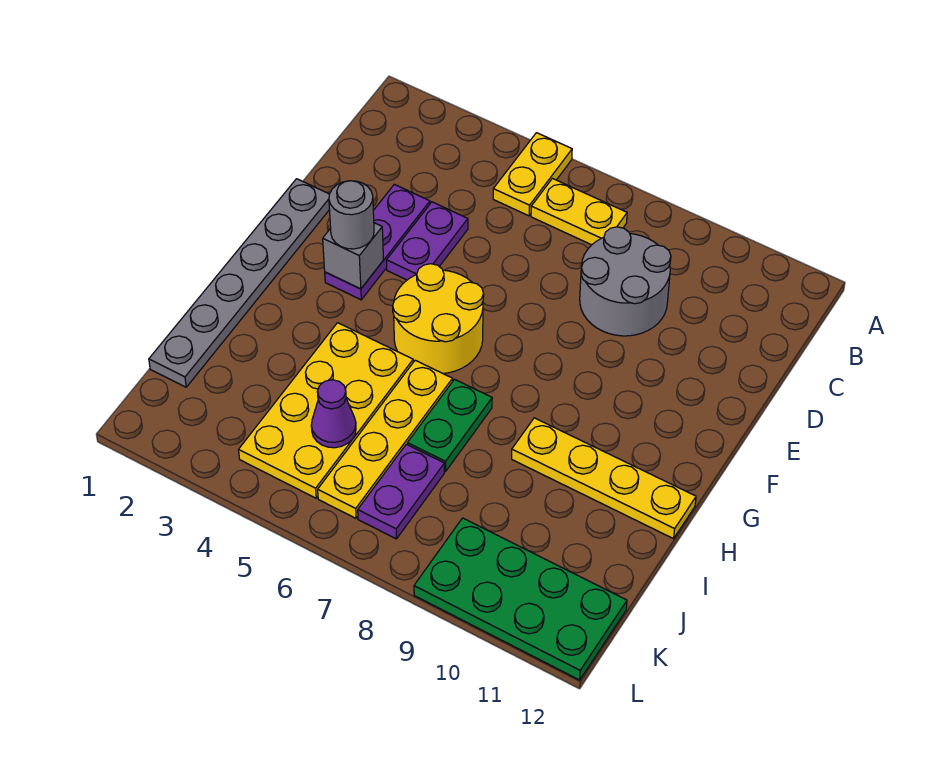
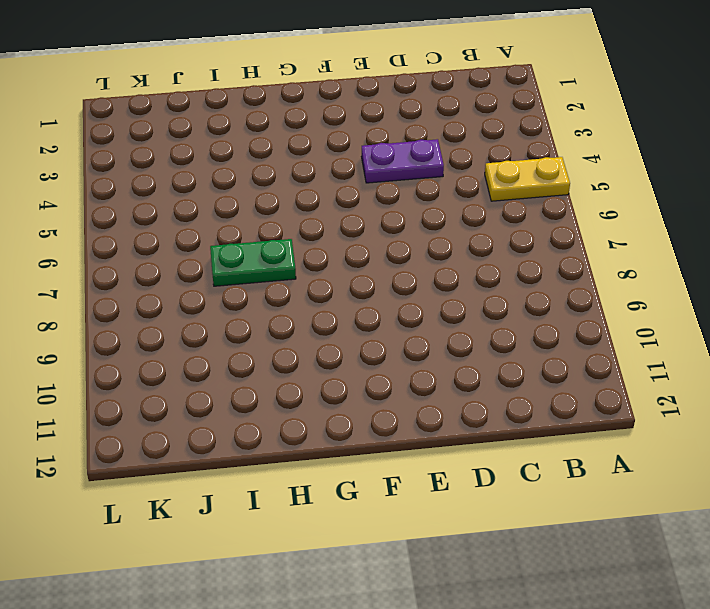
none -> yellow plate B6:B7 level 1
none -> grey round brick C8:D9 level 1
none -> purple plate D3:F3 level 1

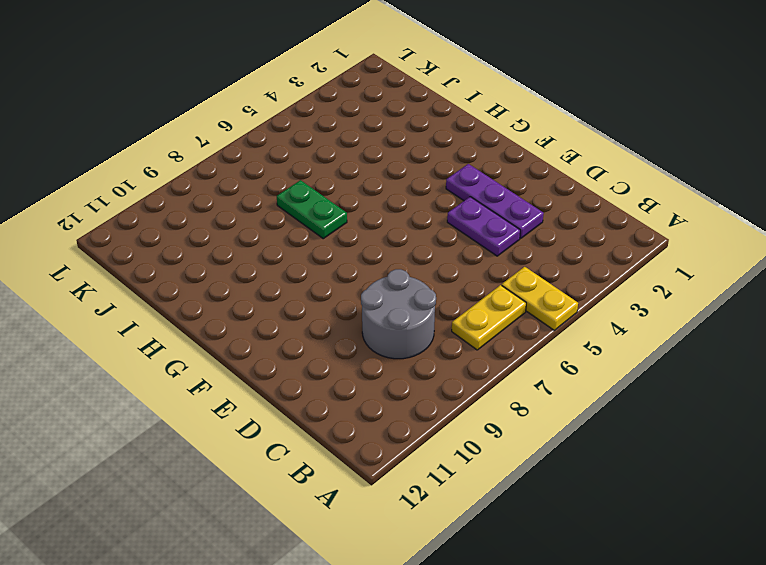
none -> grey plate E1:J1 level 1
none -> yellow round brick F5:G6 level 1
none -> yellow plate H4:K5 level 1

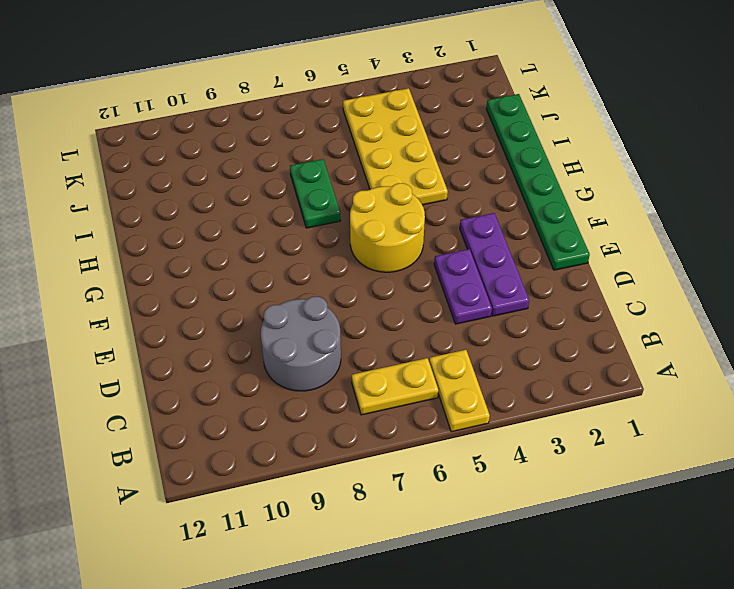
green plate E1:J1 level 1 -> grey plate E1:J1 level 1
none -> yellow plate H6:K6 level 1
none -> yellow plate H9:H12 level 1
none -> purple plate J7:K7 level 1

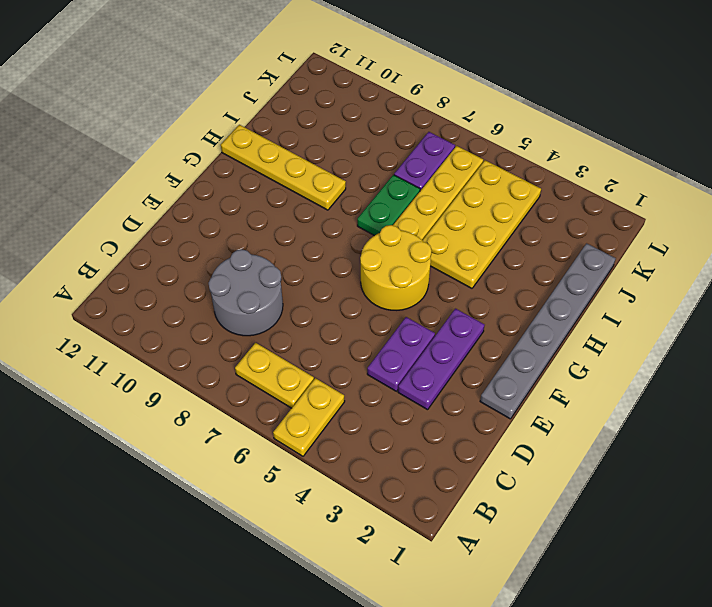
none -> green plate K9:L12 level 1
none -> grey brick F3 level 2
none -> purple cone J5 level 2

